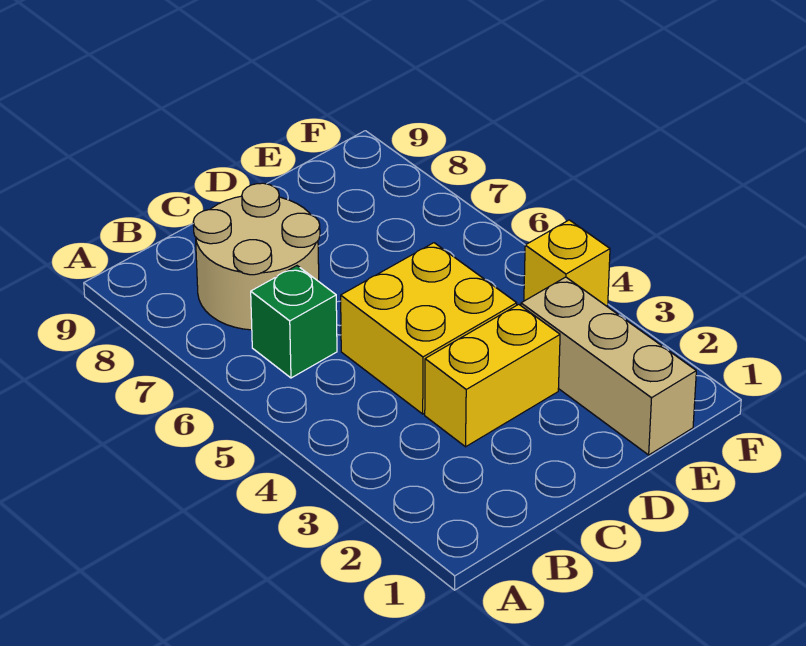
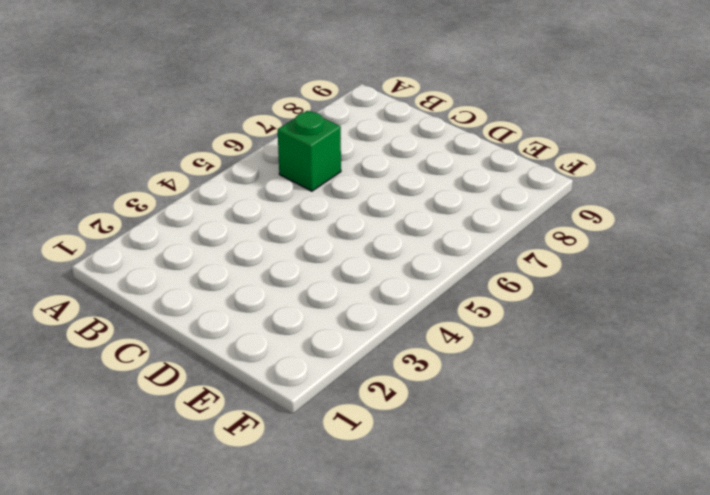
none -> tan round brick B7:C8 level 1
none -> yellow brick C3:D3 level 1

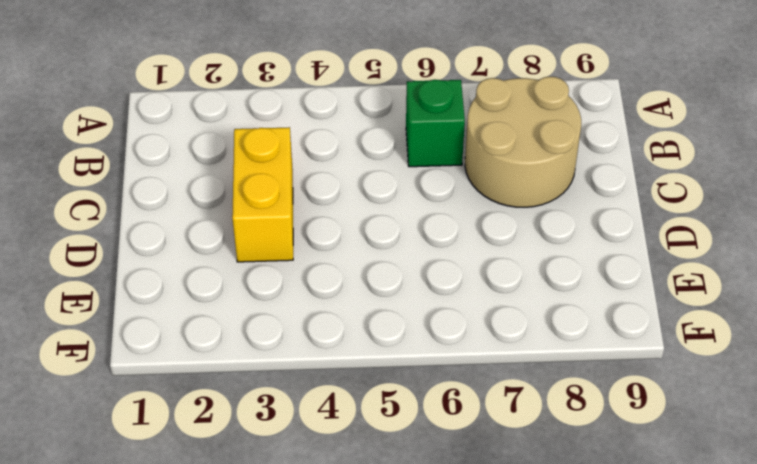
none -> yellow brick C4:D5 level 1
none -> tan brick E1:E3 level 1

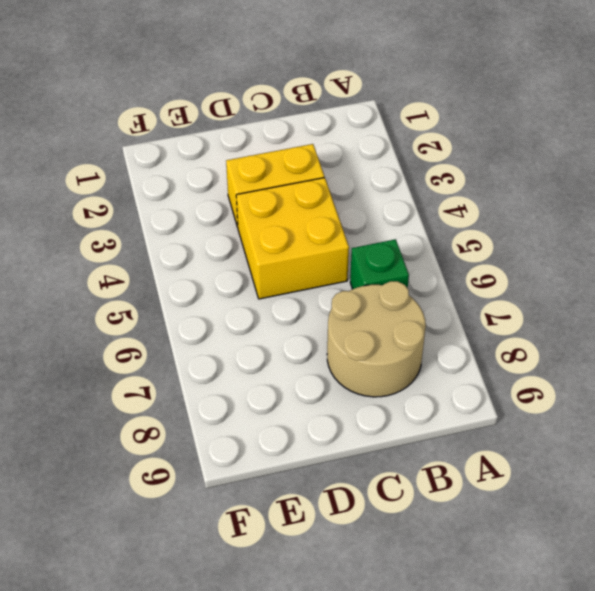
none -> tan brick E1:E3 level 1
none -> yellow brick F4 level 1

